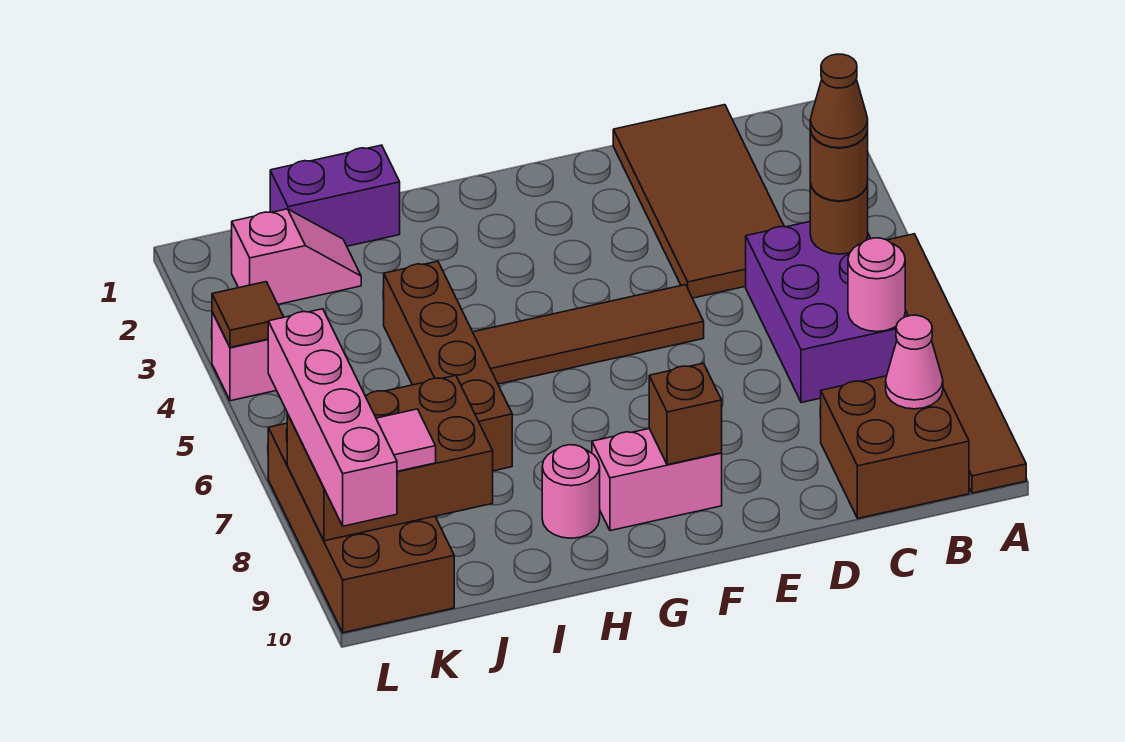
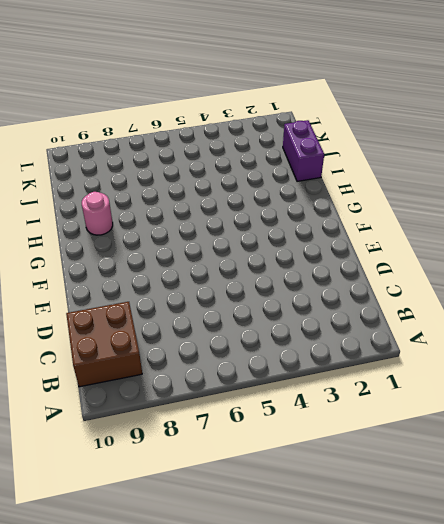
none -> brown tile A5:A10 level 1
none -> purple brick B5:C7 level 1
none -> brown tile C1:D4 level 1

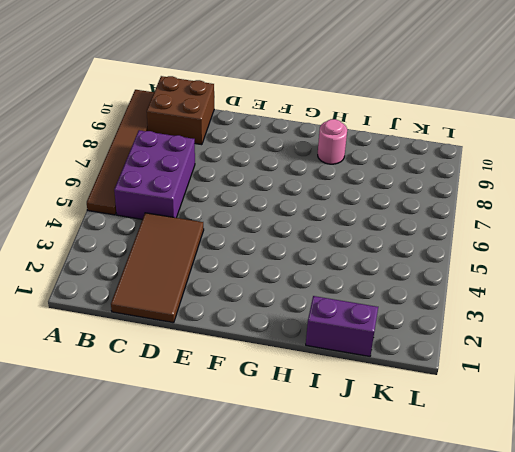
none -> brown tile E5:H5 level 1
none -> pink brick F9:G9 level 1
none -> brown brick I4:I7 level 1

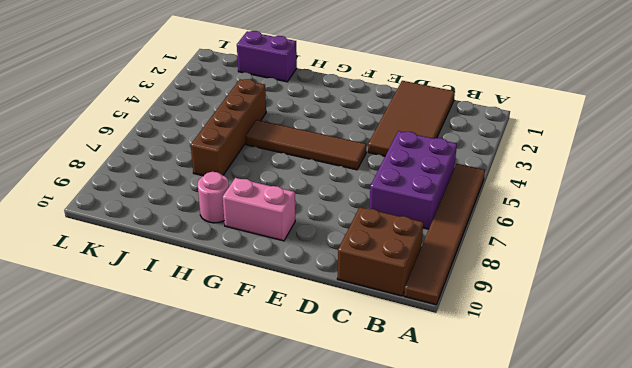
none -> pink slope J2:K2 level 1 top K
none -> brown brick K7:L10 level 1
none -> pink brick L4 level 1

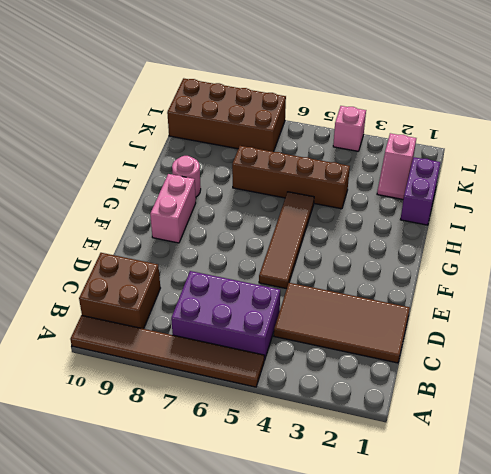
none -> brown round brick B5 level 2
none -> pink round brick B7 level 2
none -> pink cone B9 level 2

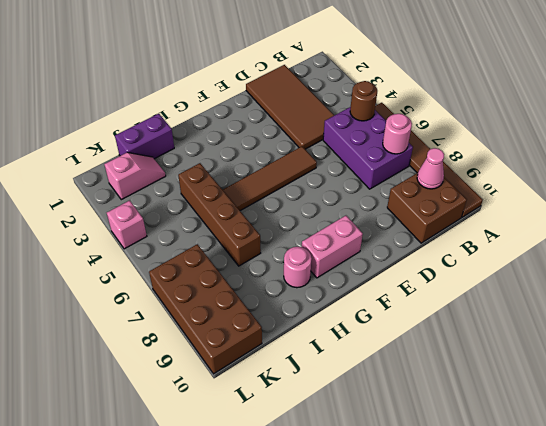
none -> brown brick F9 level 2
none -> brown brick J8:L9 level 2
none -> brown tile L4 level 2

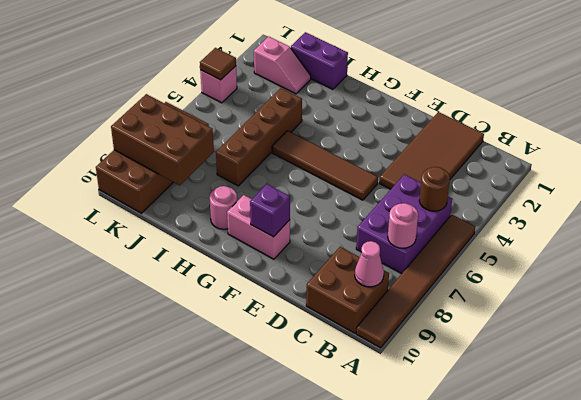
purple brick F9 level 2 -> brown brick F9 level 2
none -> brown round brick B5 level 3
none -> pink tile K9 level 3
none -> pink brick L7:L10 level 3

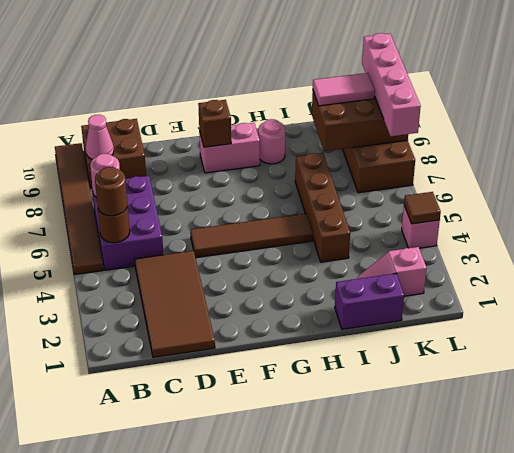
pink tile J9:K9 level 3 -> pink tile K9 level 3
none -> brown cone B5 level 4

